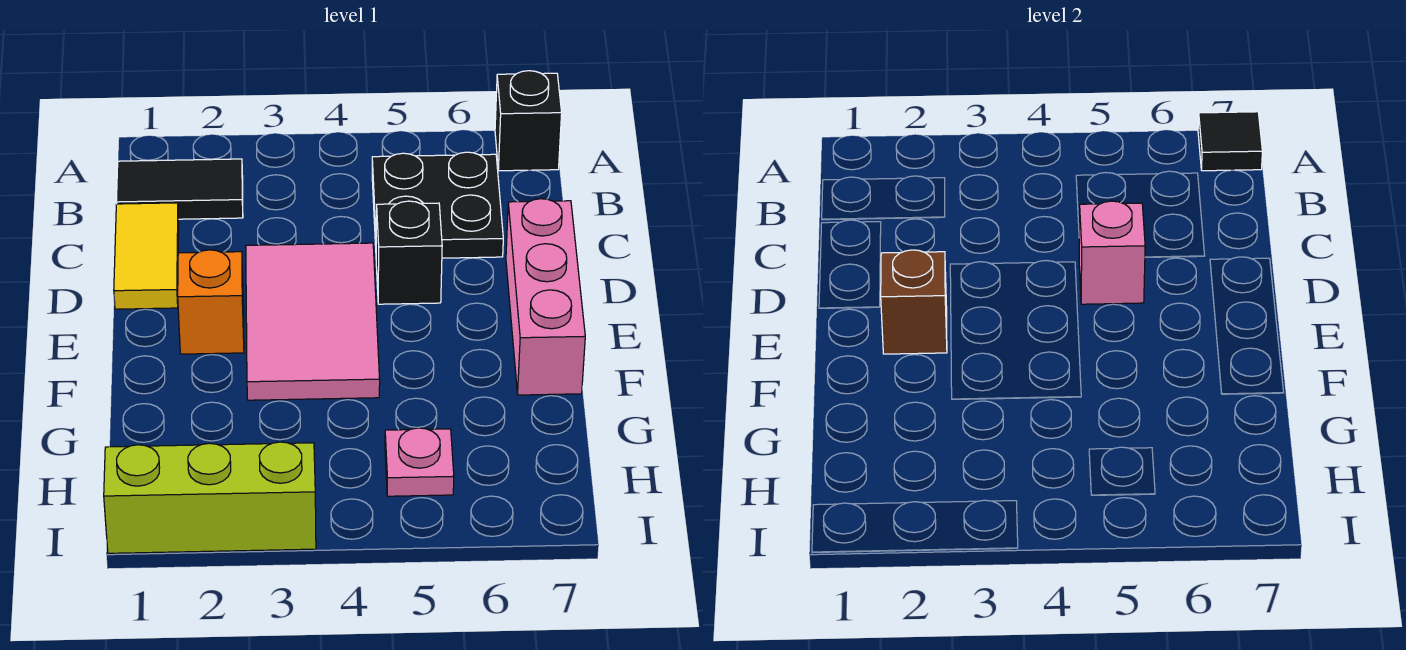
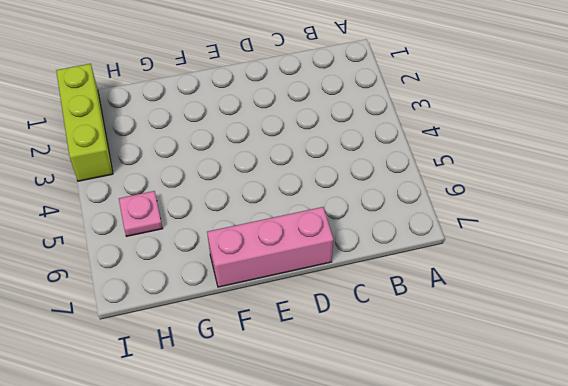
none -> black brick A7 level 1
none -> black tile B1:B2 level 1
none -> black plate B5:C6 level 1

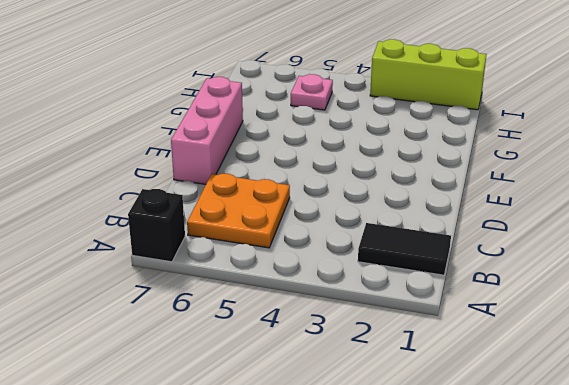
orange plate B5:C6 level 1 -> black plate B5:C6 level 1
none -> yellow tile C1:D1 level 1
none -> pink tile D3:F4 level 1
none -> black brick D5 level 1

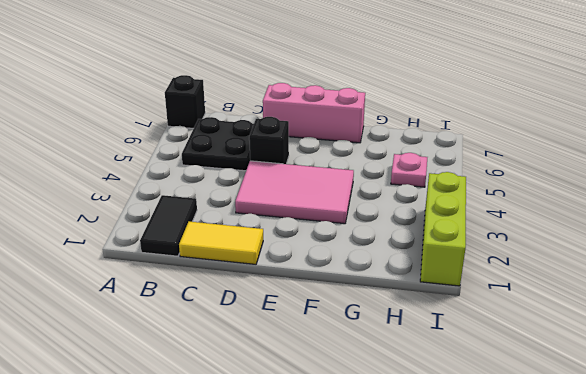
none -> orange brick E2 level 1
none -> black tile A7 level 2
none -> pink brick D5 level 2

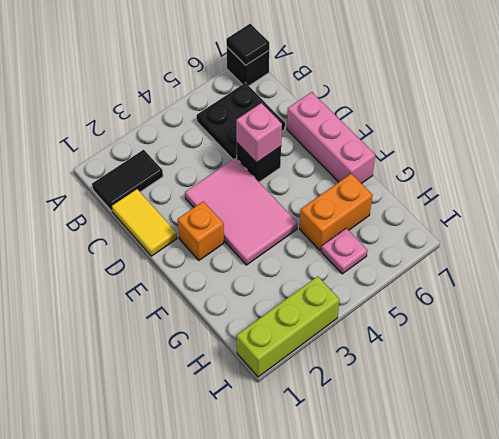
orange brick G5:G6 level 1 -> none
none -> brown brick E2 level 2

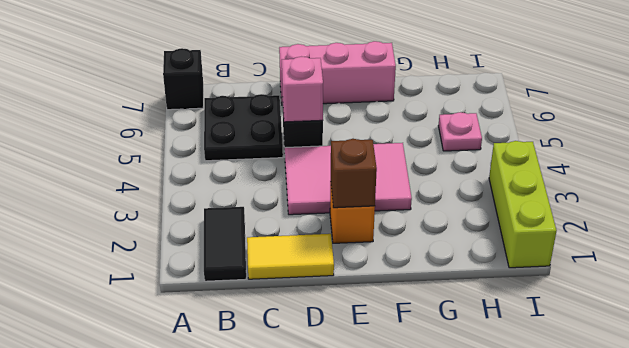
none -> black tile A7 level 2

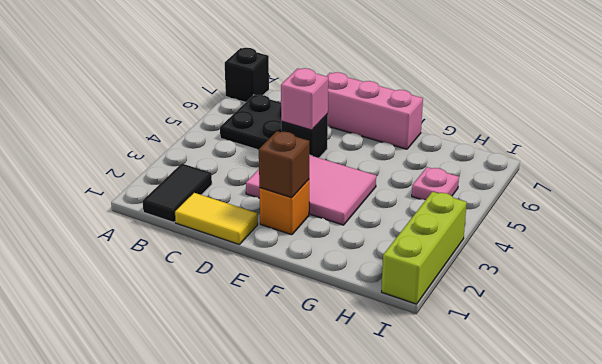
none -> black tile A7 level 2

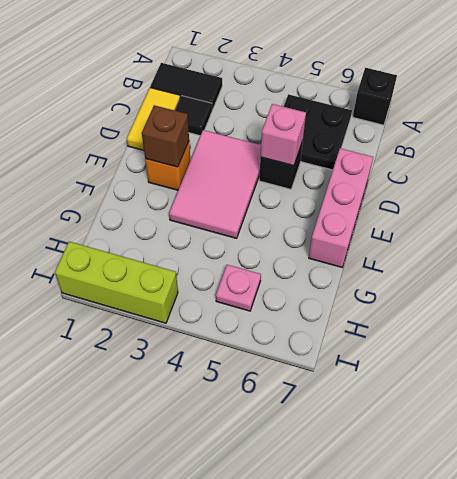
black tile C2 level 1 -> black tile A7 level 2

